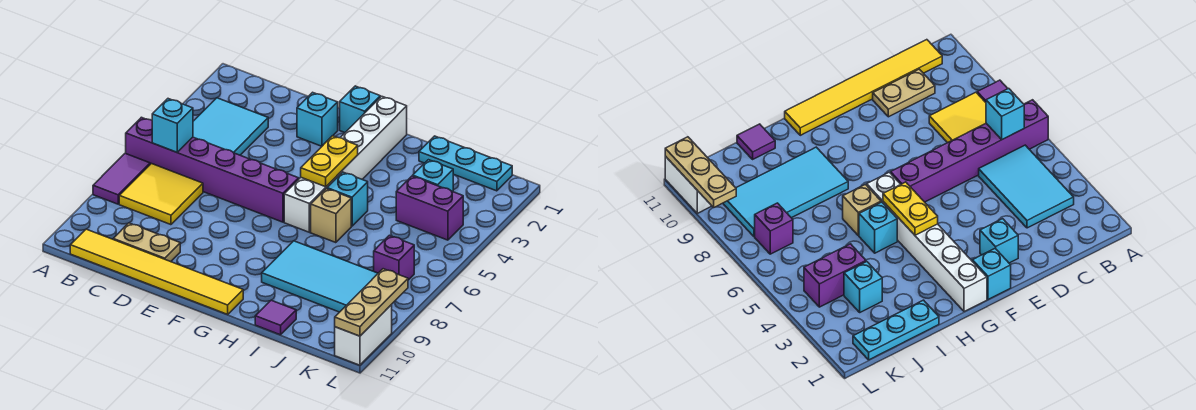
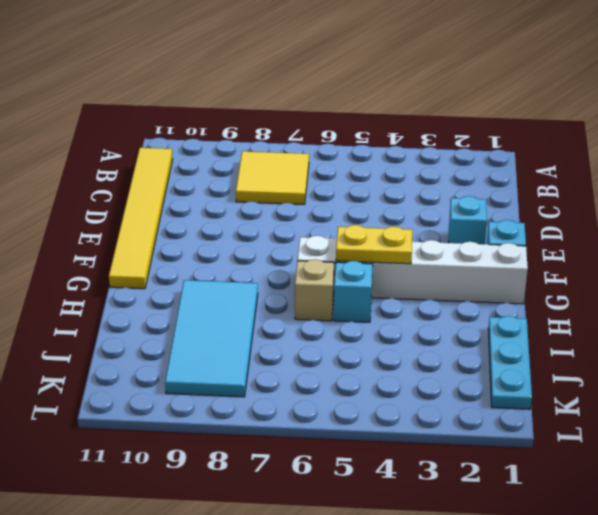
none -> purple brick A6:F6 level 1
none -> purple tile A7:A8 level 1
none -> cyan tile B3:C5 level 1

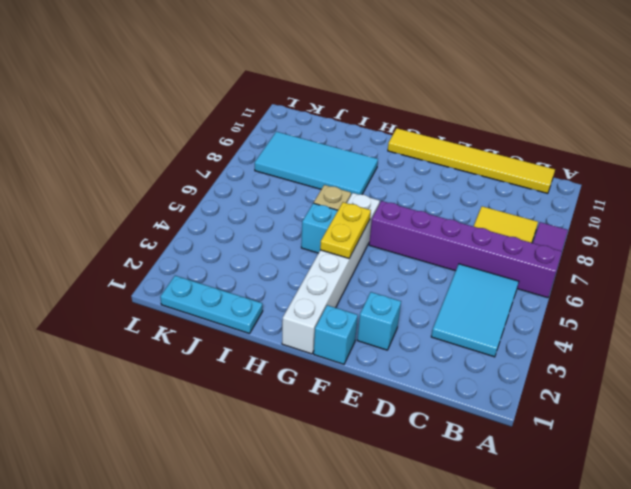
none -> tan plate C10:D10 level 1
none -> purple tile I11 level 1
none -> cyan brick J3 level 1

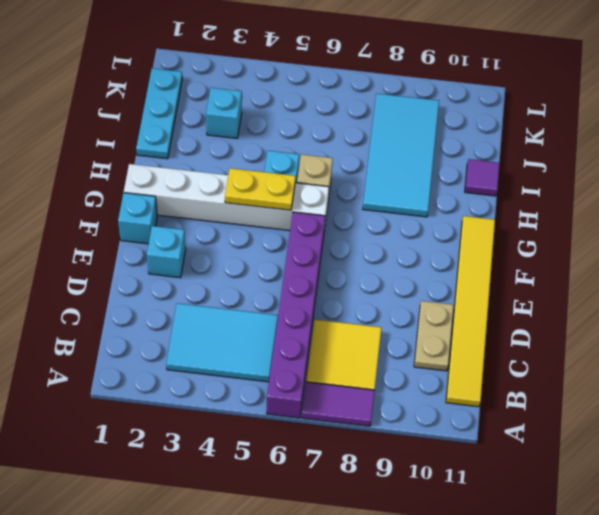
none -> purple brick J4:K4 level 1
none -> purple brick K7 level 1
none -> white brick L10:L11 level 1

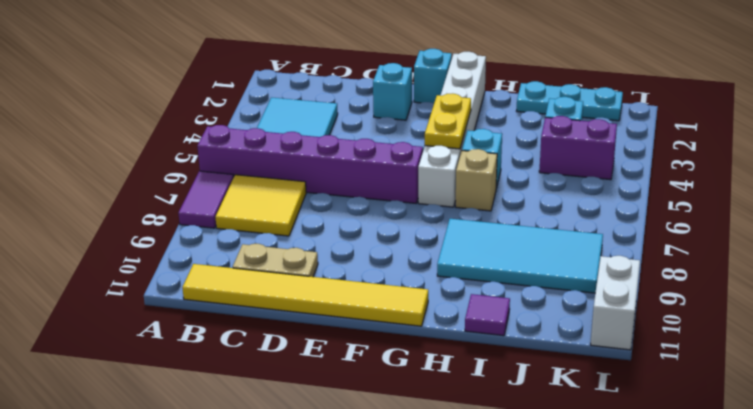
none -> purple brick K7 level 1
none -> cyan brick B6 level 2
none -> tan plate L9:L11 level 2

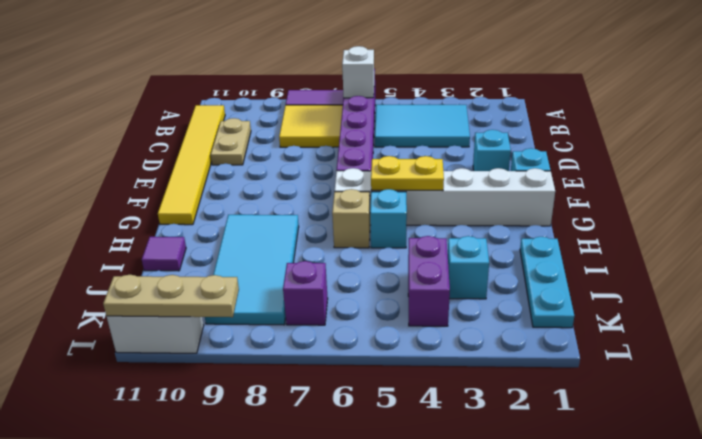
white brick B6 level 2 -> cyan brick B6 level 2

